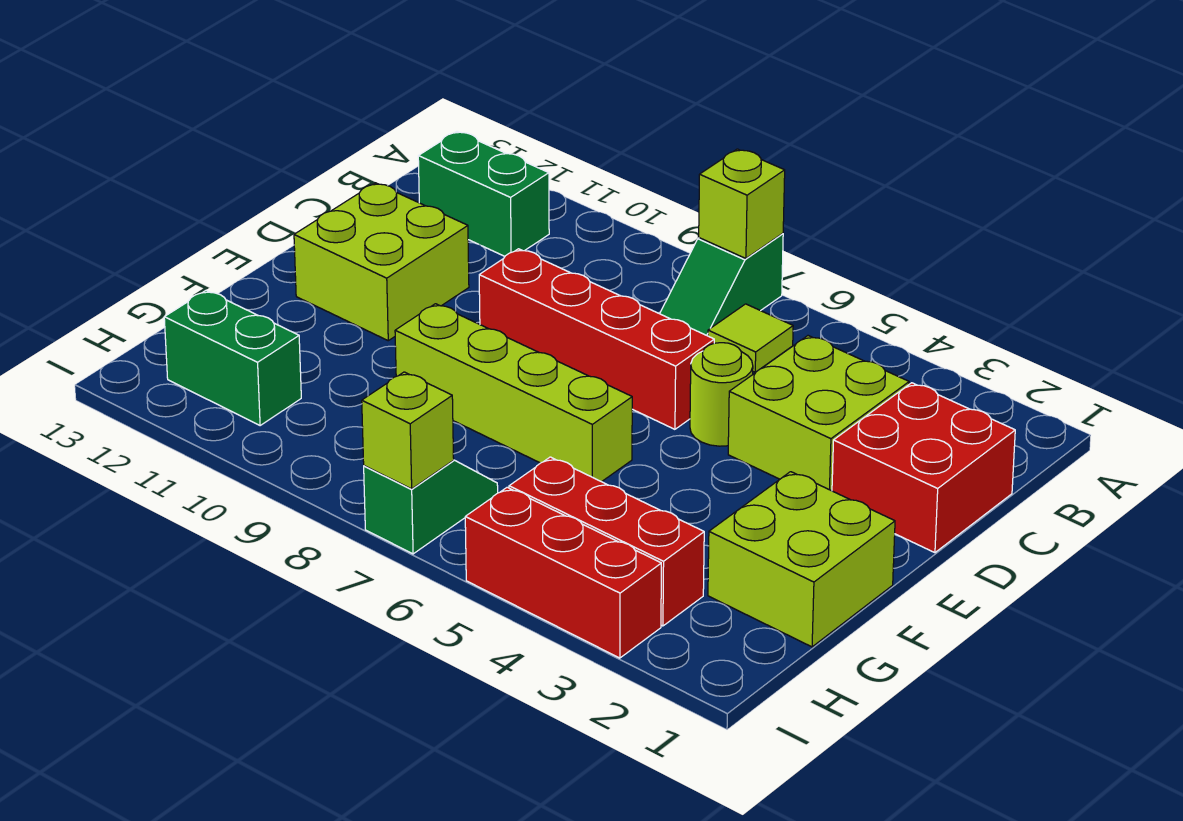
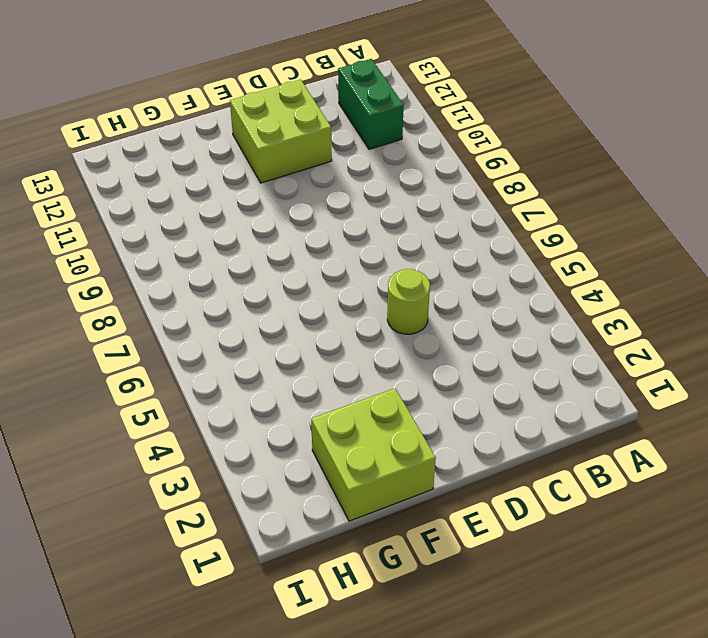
none -> green slope A7:B7 level 1 top A
none -> lime tile B6 level 1
none -> red brick C1:D2 level 1

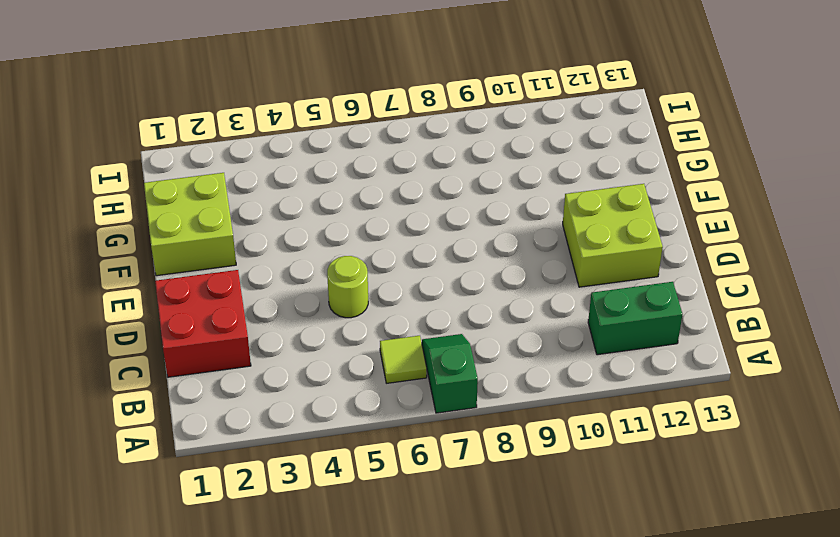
none -> lime brick C3:D4 level 1
none -> red brick D6:D9 level 1
none -> lime brick F6:F9 level 1

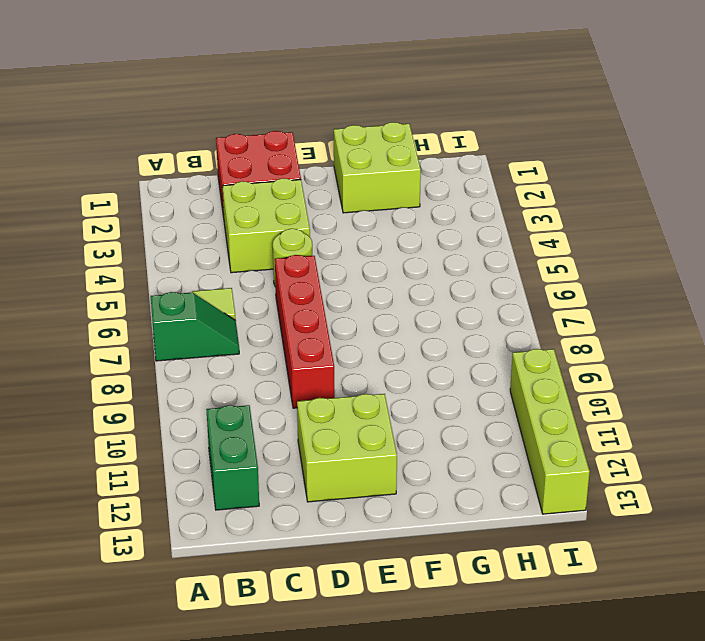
lime brick I10:I13 level 1 -> lime brick F6:F9 level 1
none -> red brick H3:H5 level 1
none -> green slope H7:I7 level 1 top I
none -> green brick H11:H12 level 1

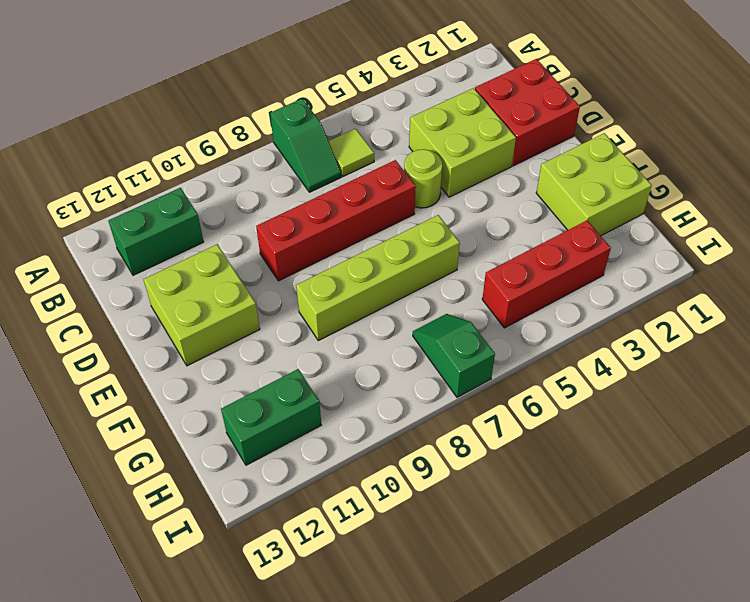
none -> red brick I3:I5 level 1
none -> lime brick A7 level 2
none -> lime brick I7 level 2

